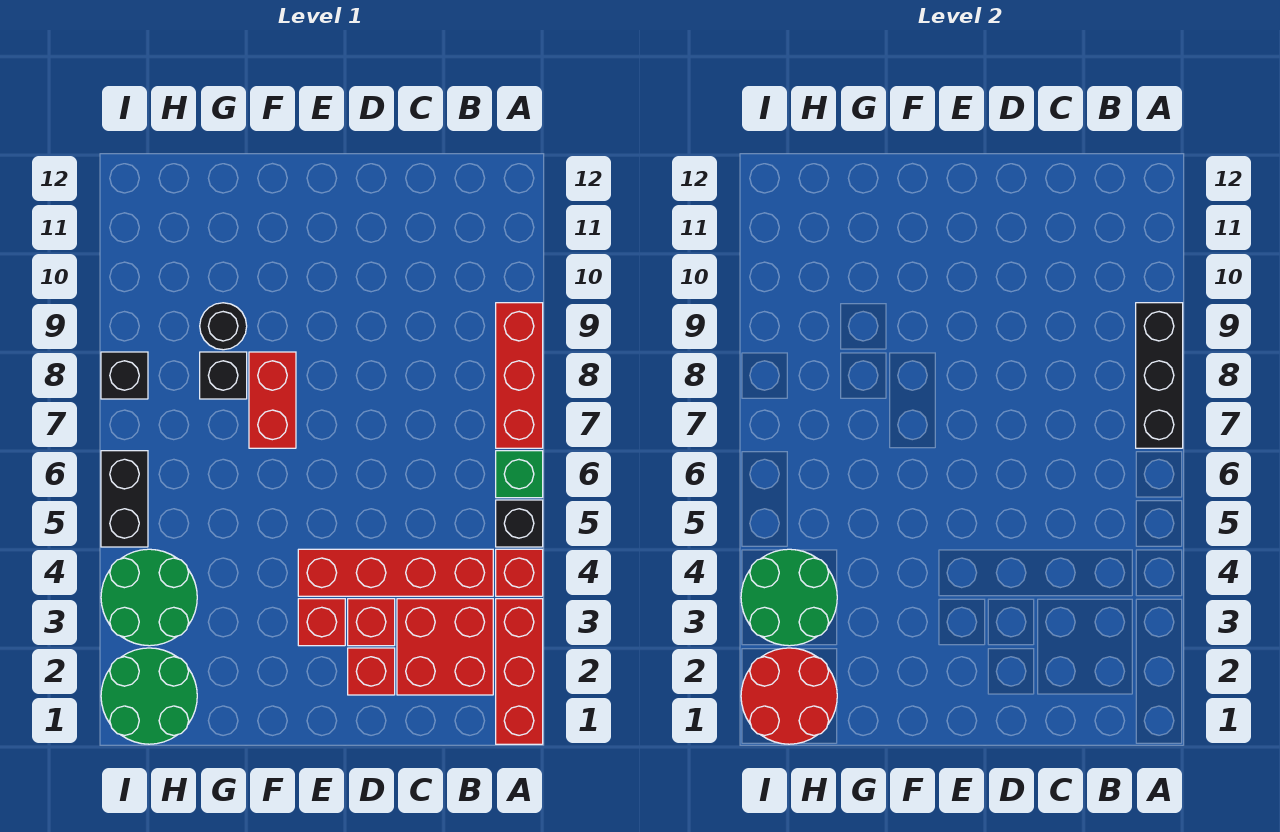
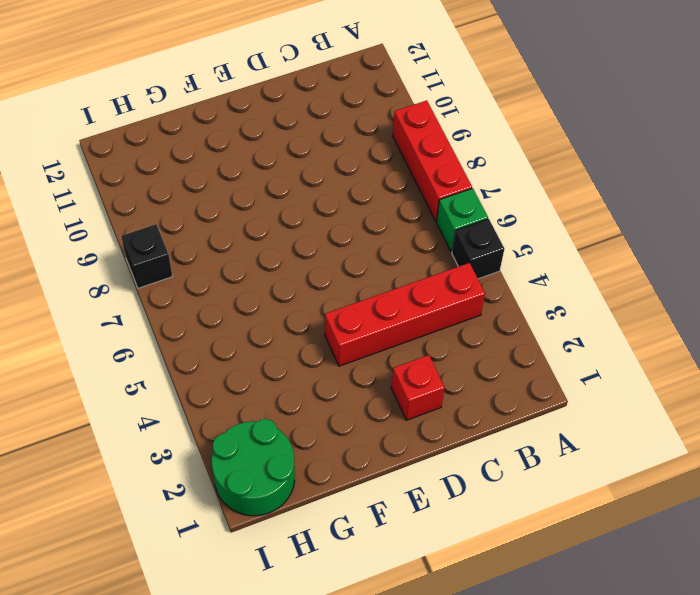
none -> red brick A1:A3 level 1
none -> red brick A4 level 1
none -> red brick B2:C3 level 1

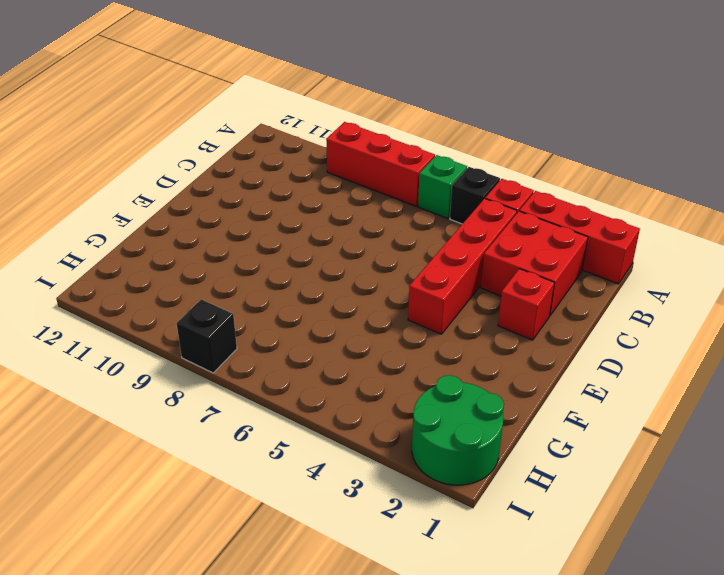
none -> red brick D3 level 1
none -> red brick E3 level 1
none -> red brick F7:F8 level 1

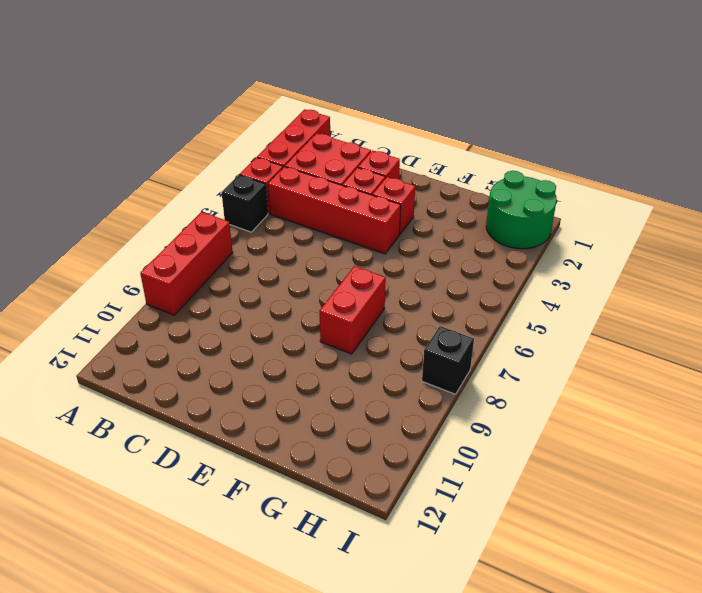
none -> green brick A6 level 1
none -> black brick G8 level 1
none -> black round brick G9 level 1

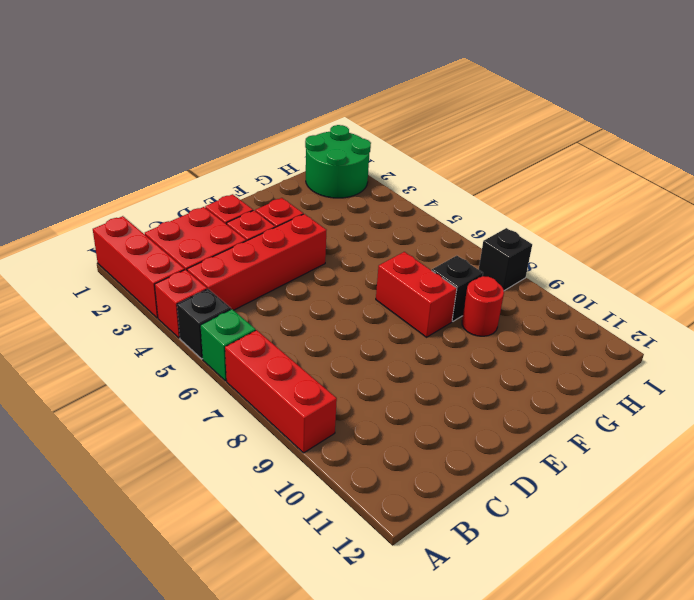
red round brick G9 level 1 -> black round brick G9 level 1
none -> green round brick H3:I4 level 1
none -> black brick I5:I6 level 1
none -> black brick A7:A9 level 2

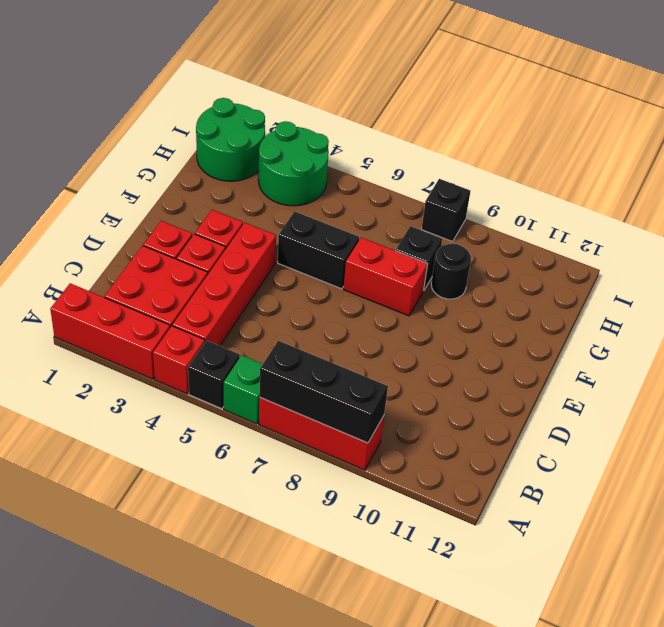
black brick F5:F6 level 1 -> black brick I5:I6 level 1
none -> red round brick H1:I2 level 2
none -> green round brick H3:I4 level 2

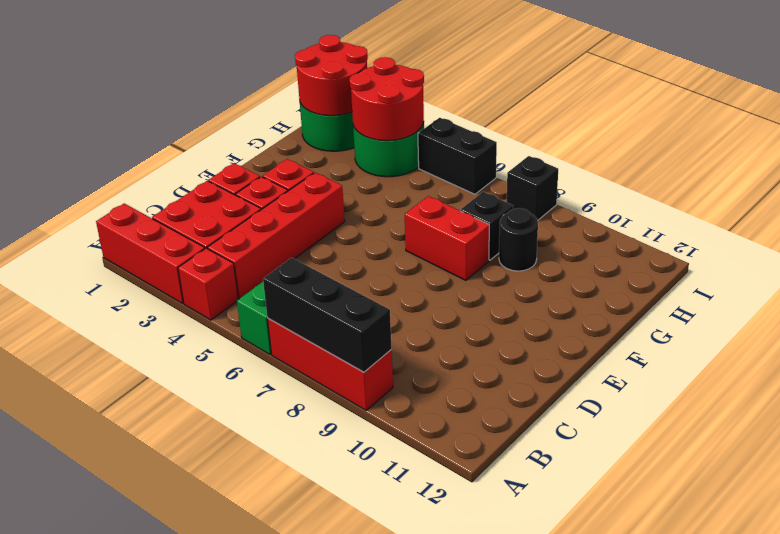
red round brick H3:I4 level 2 -> green round brick H3:I4 level 2
none -> black brick A5 level 1

